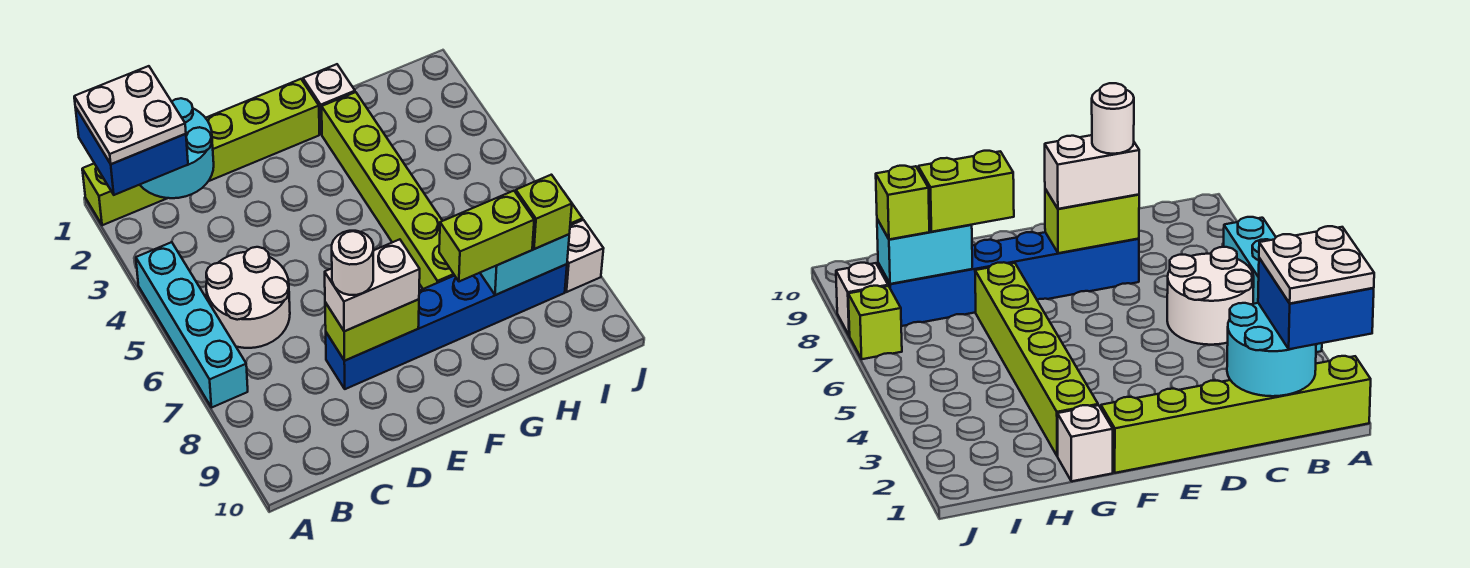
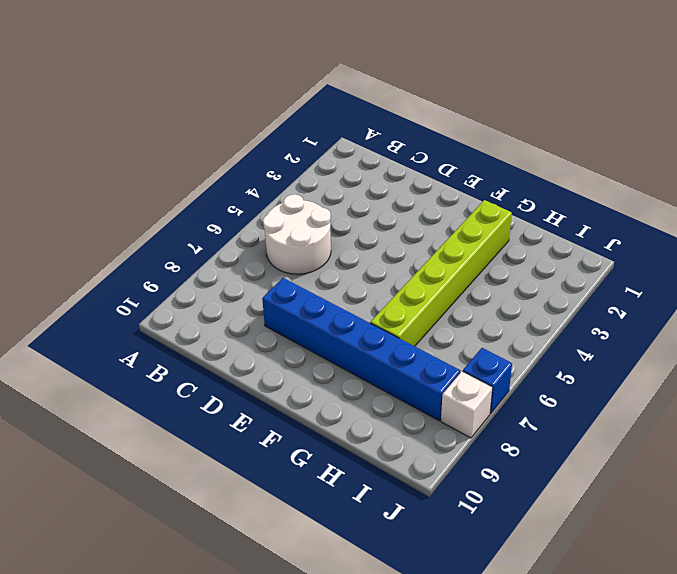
blue brick J7 level 1 -> lime brick J7 level 1
none -> lime brick A1:F1 level 1
none -> cyan brick A4:A7 level 1
none -> white brick G1 level 1

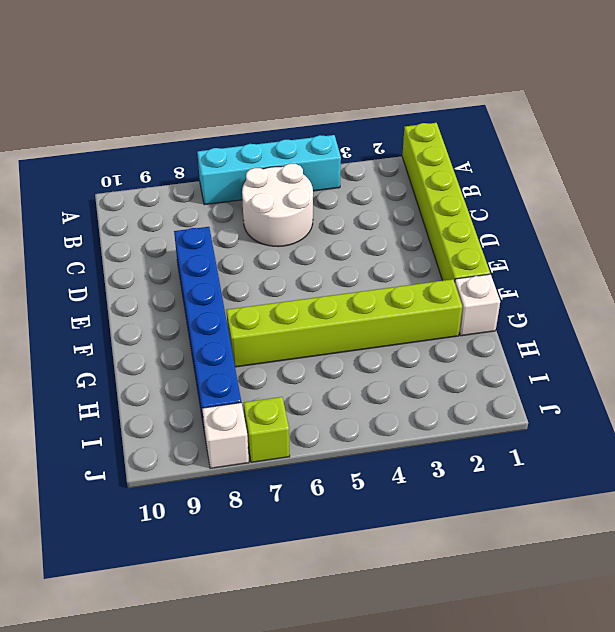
none -> cyan round brick B1:C2 level 2
none -> lime brick D8:E8 level 2
none -> cyan brick H8:I8 level 2

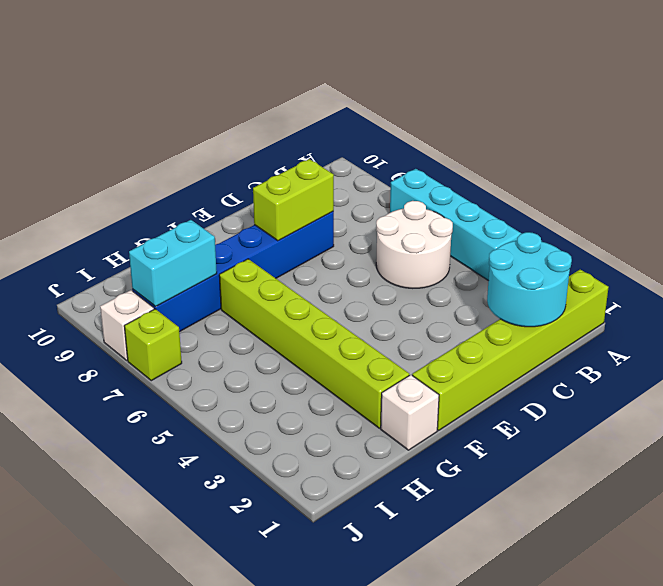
none -> blue brick A1:B2 level 3
none -> white brick D8:E8 level 3
none -> lime brick G8:H8 level 3

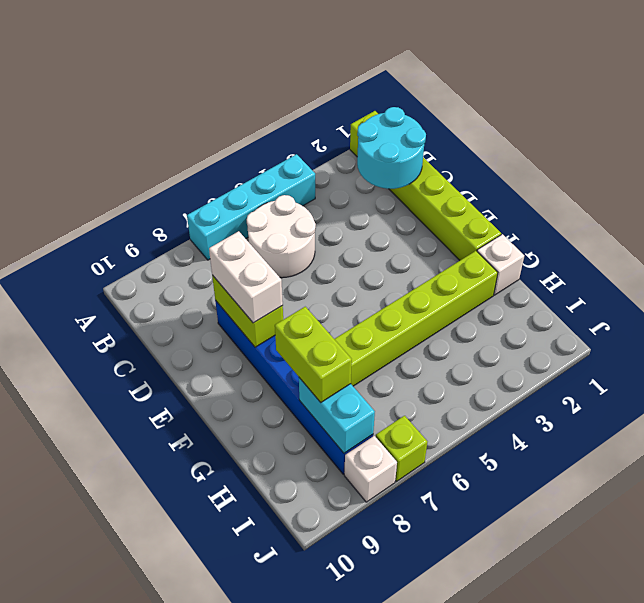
none -> blue brick A1:B2 level 3
none -> lime brick I8 level 3
none -> white plate A1:B2 level 4

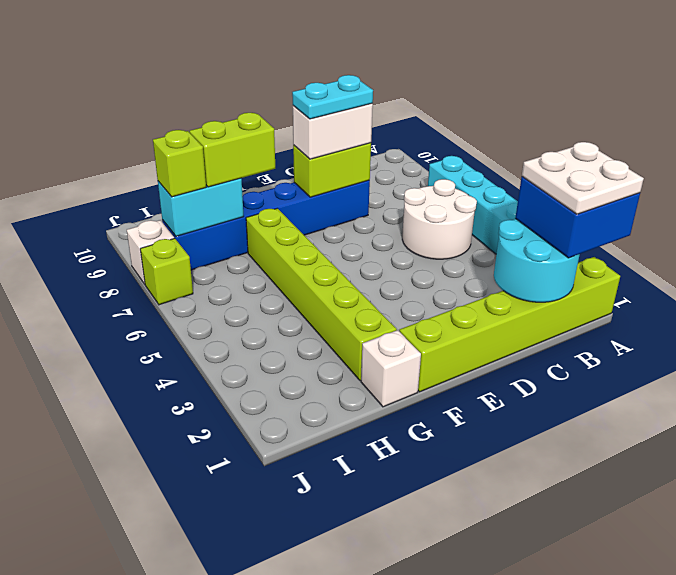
cyan plate D8:E8 level 4 -> white round brick D8 level 4

